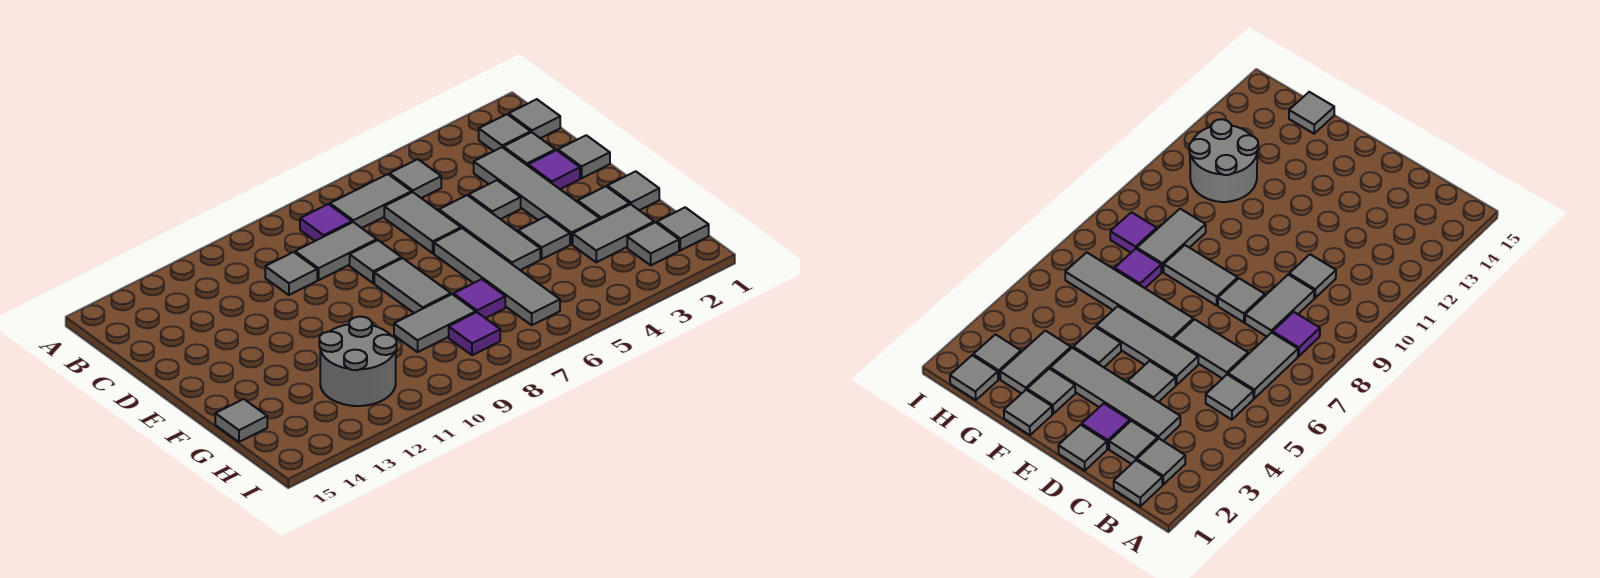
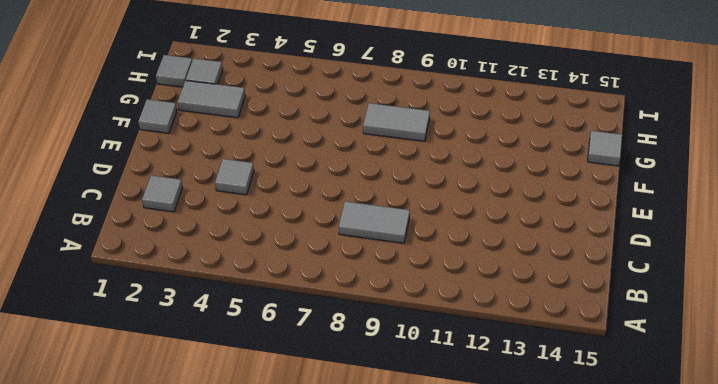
none -> grey tile B1 level 1
none -> grey tile B2 level 1
none -> grey tile B5 level 1

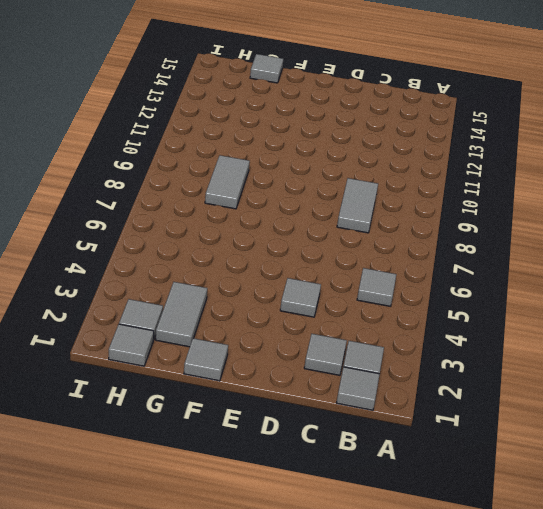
none -> grey tile B6:B7 level 1
none -> purple tile B8 level 1
none -> grey tile C3:F3 level 1

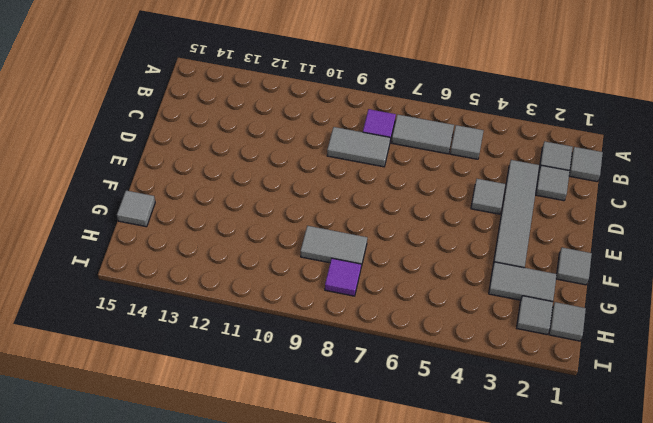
none -> grey tile C6:D6 level 1
none -> grey tile C10 level 1
none -> grey tile D1 level 1

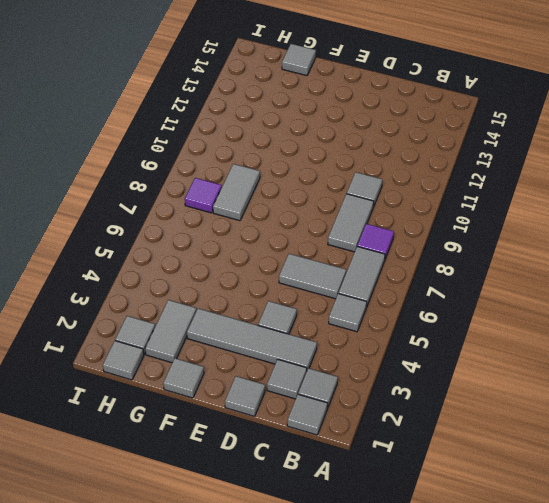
none -> purple tile D2 level 1
none -> grey tile D5:F5 level 1
none -> grey tile D8 level 1

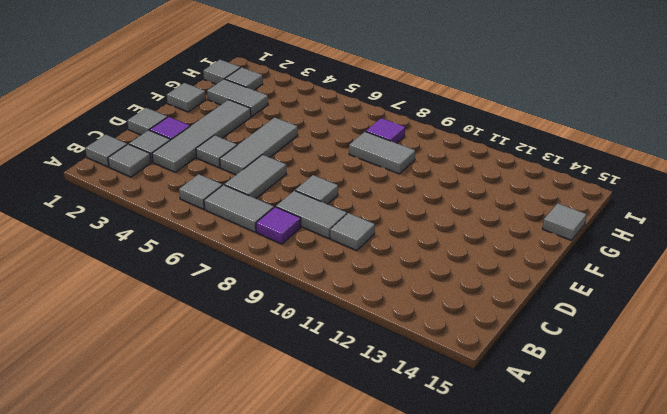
none -> grey tile E6:H6 level 1
none -> grey tile E8:F8 level 1
none -> grey tile F2 level 1

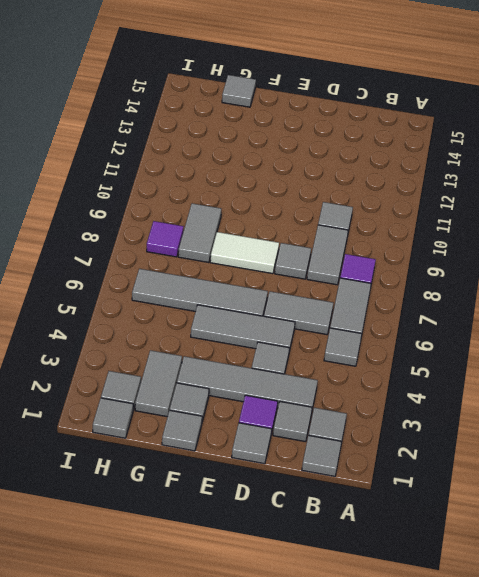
white tile E8:F8 level 1 -> grey tile E8:F8 level 1
none -> grey tile F4 level 1
none -> purple tile G7 level 1
none -> grey round brick G11:H12 level 1

